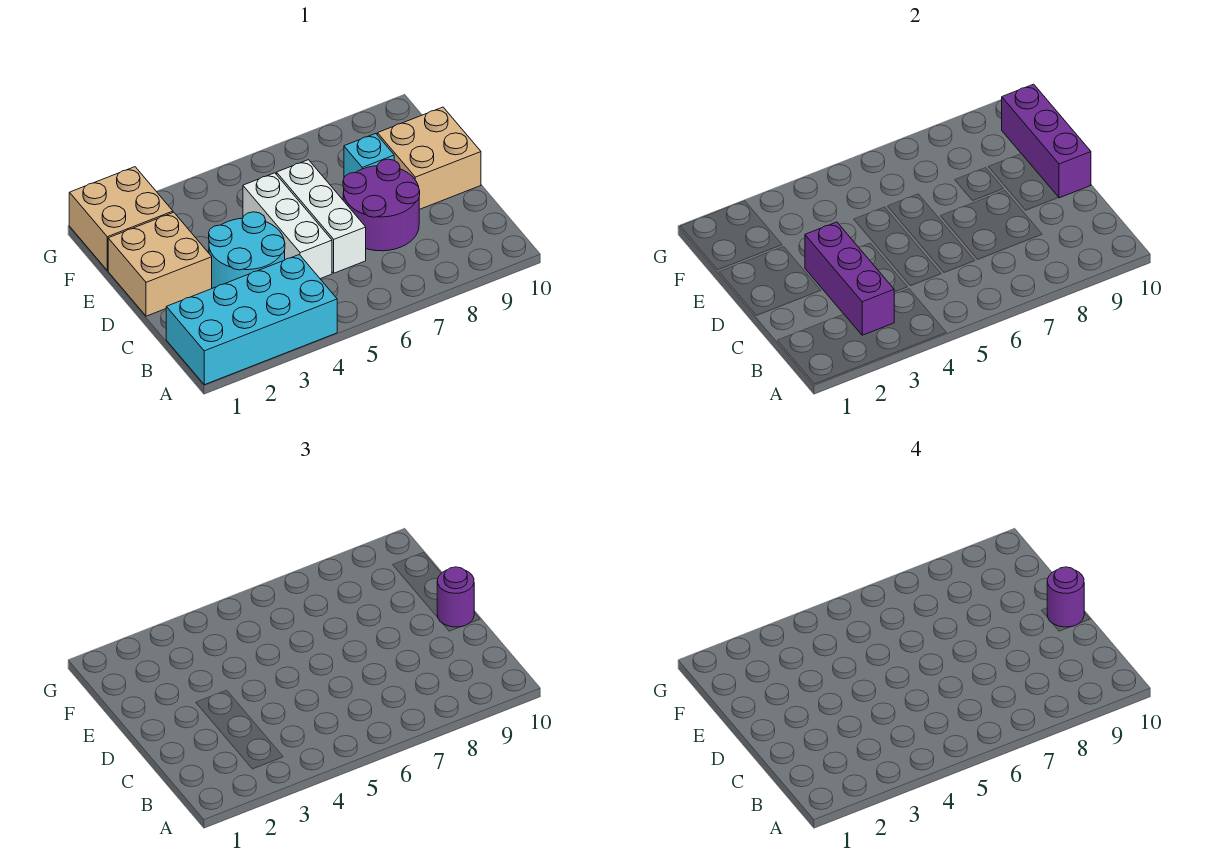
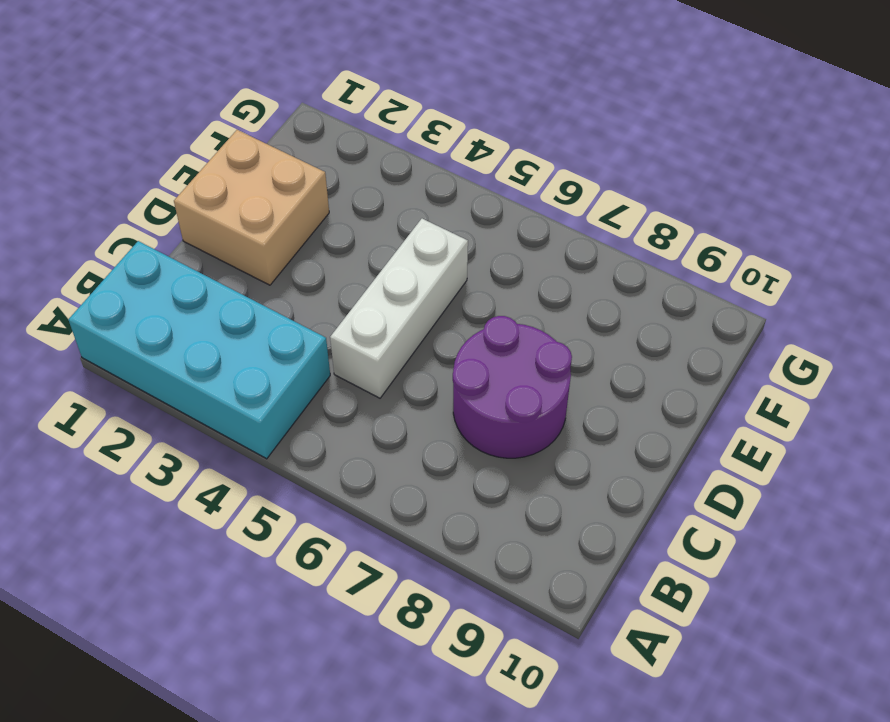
none -> cyan round brick C3:D4 level 1
none -> white brick C6:E6 level 1
none -> tan brick D9:E10 level 1

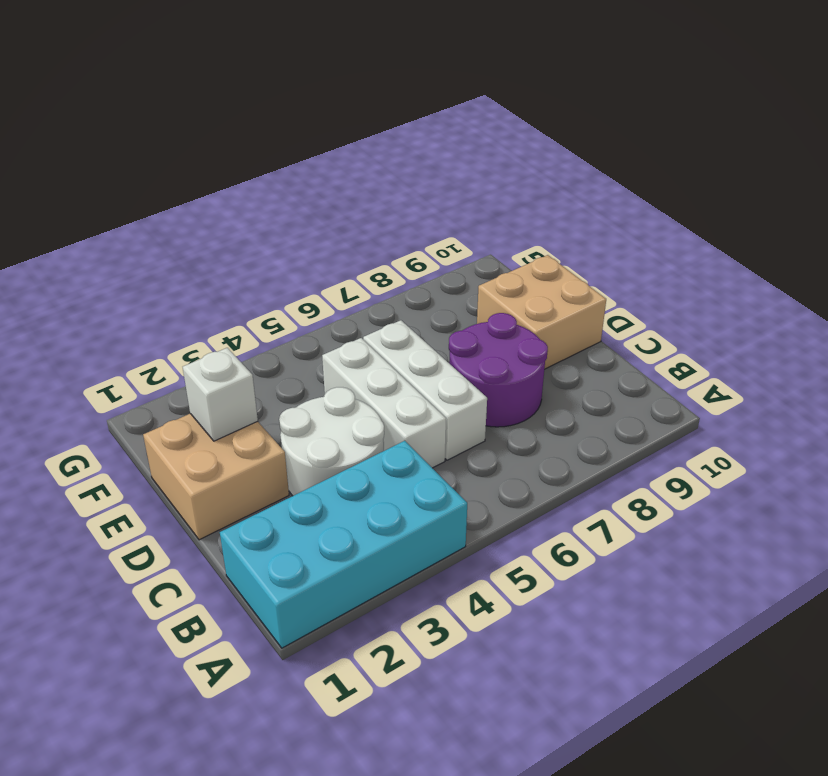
white round brick C3:D4 level 1 -> cyan round brick C3:D4 level 1
white brick E2 level 2 -> none
none -> cyan brick E8 level 1
none -> tan brick F1:G2 level 1
none -> purple brick B3:D3 level 2

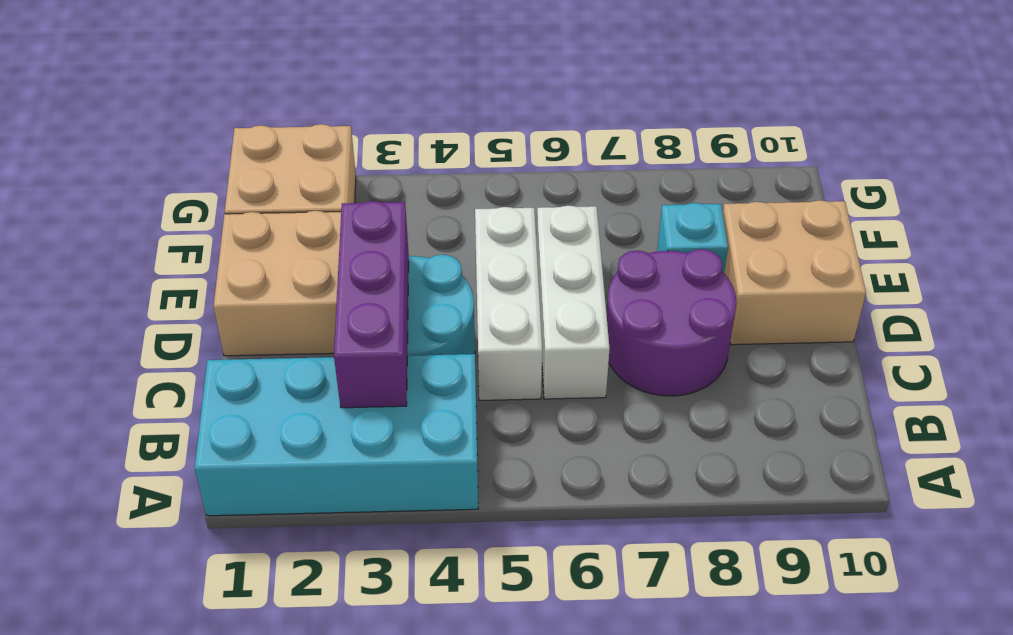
none -> purple brick D10:F10 level 2
none -> purple round brick D10 level 3
none -> purple round brick D10 level 4

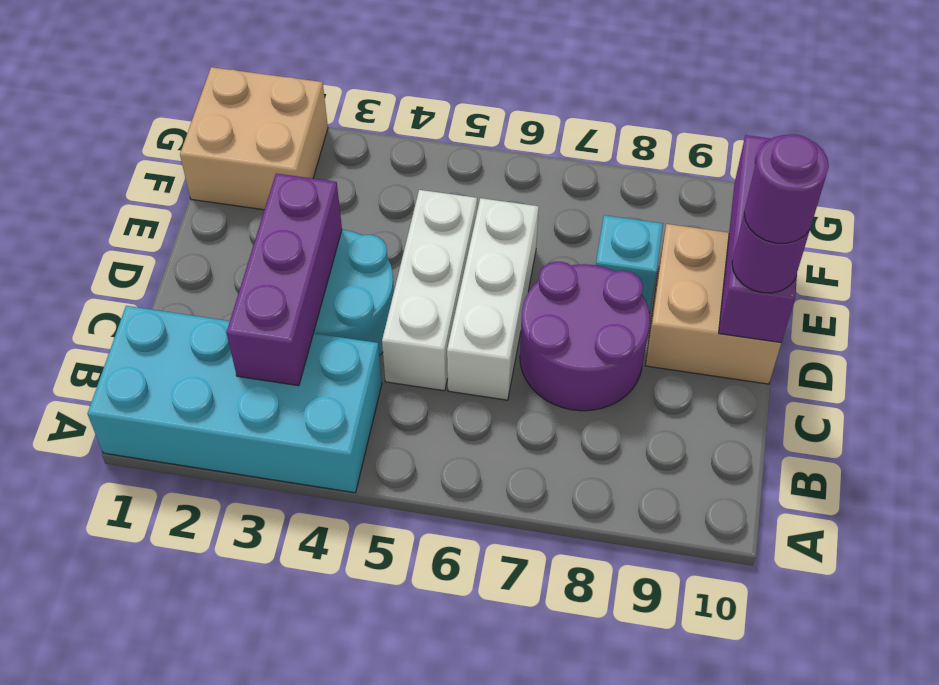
none -> tan brick D1:E2 level 1

